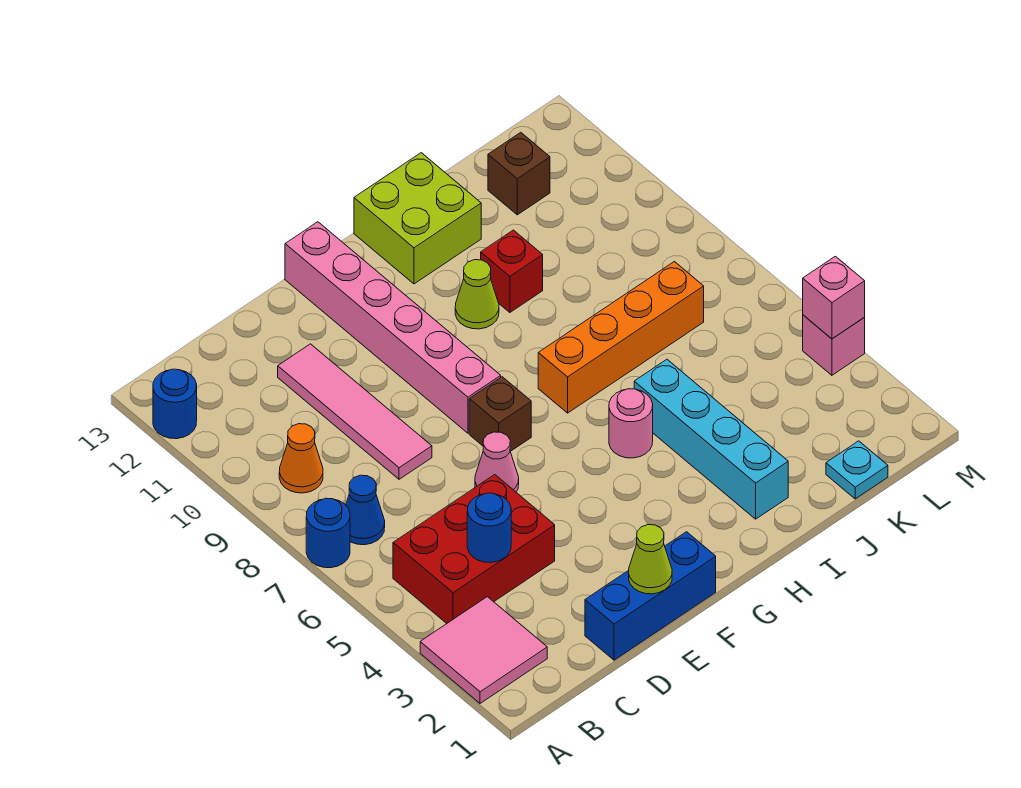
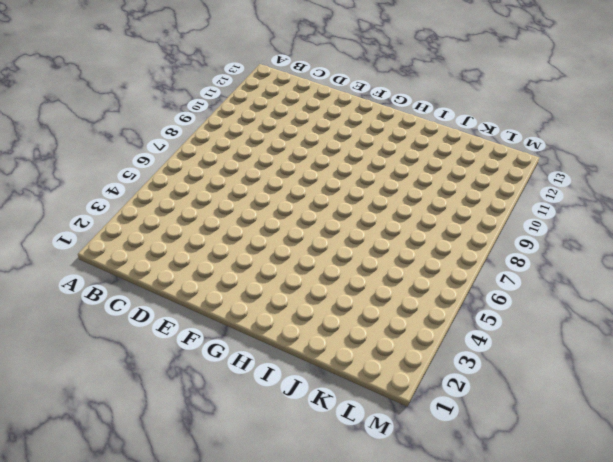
none -> pink tile A2:B3 level 1
none -> blue round brick A7 level 1
none -> blue round brick A12 level 1

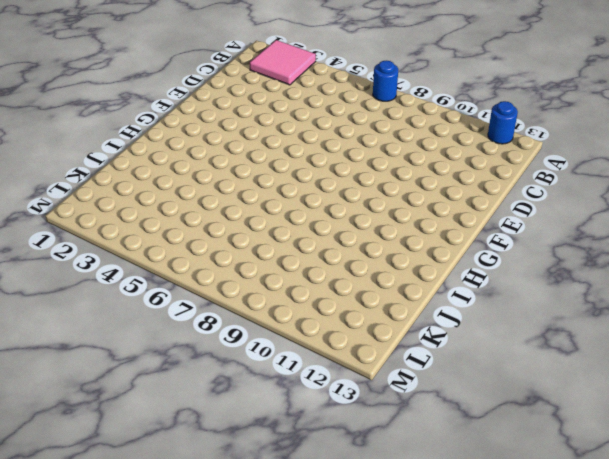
none -> red brick B4:D5 level 1
none -> blue cone B7 level 1
none -> orange cone B9 level 1

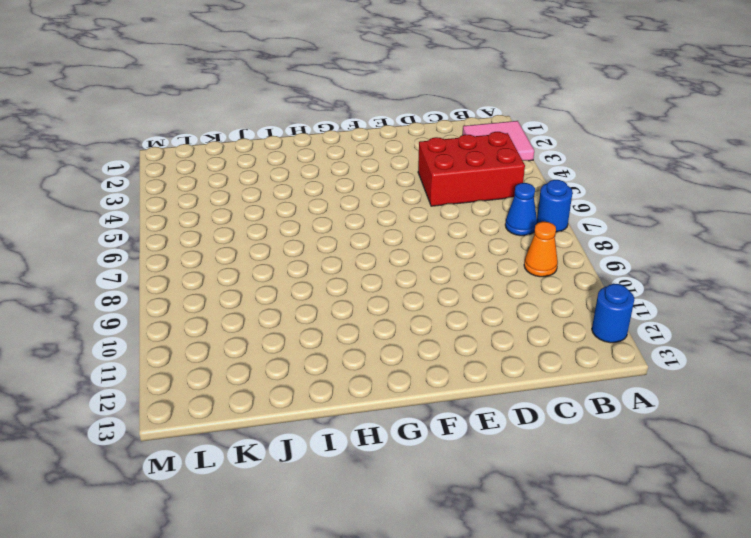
none -> blue brick D1:F1 level 1
none -> pink tile D8:D11 level 1
none -> pink cone E6 level 1

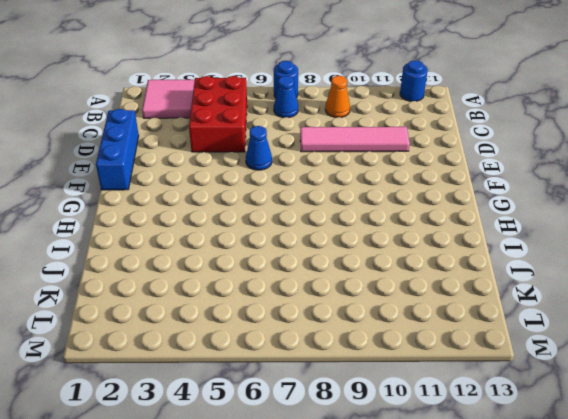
blue cone E6 level 1 -> pink cone E6 level 1
none -> brown brick F7 level 1
none -> pink brick F8:F13 level 1
none -> pink round brick H5 level 1

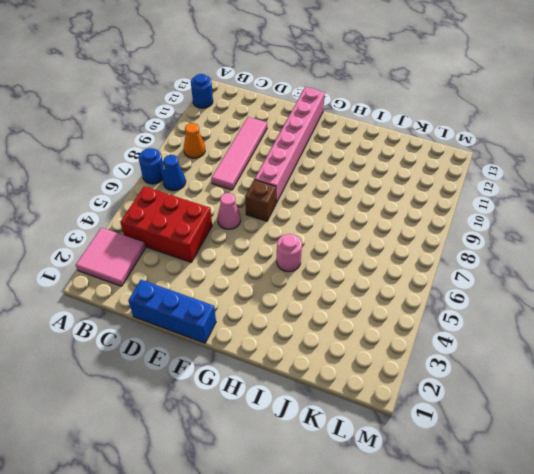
none -> orange brick H7:K7 level 1
none -> lime cone H10 level 1
none -> lime brick H12:I13 level 1

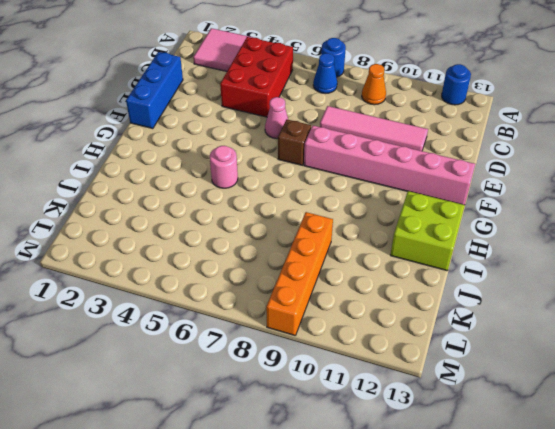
orange brick J9:M9 level 1 -> orange brick H7:K7 level 1
none -> lime cone H10 level 1
none -> cyan brick I2:I5 level 1
none -> red brick I10 level 1

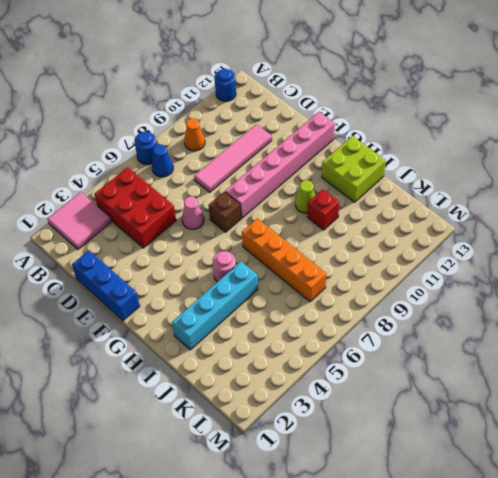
none -> cyan plate K1 level 1
none -> brown brick K12 level 1
none -> pink brick M4 level 1

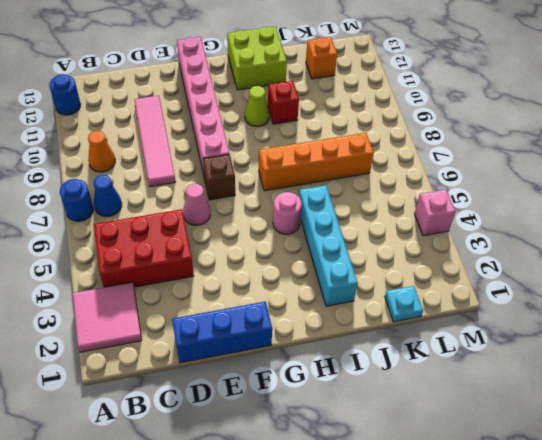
orange brick K12 level 1 -> brown brick K12 level 1
none -> blue round brick C4 level 2
none -> lime cone E1 level 2
none -> pink brick M4 level 2

